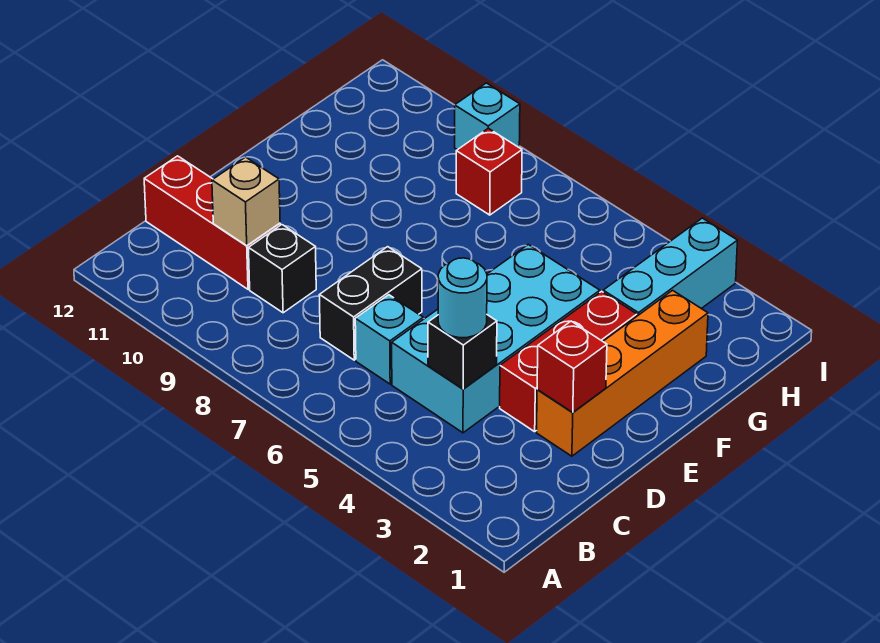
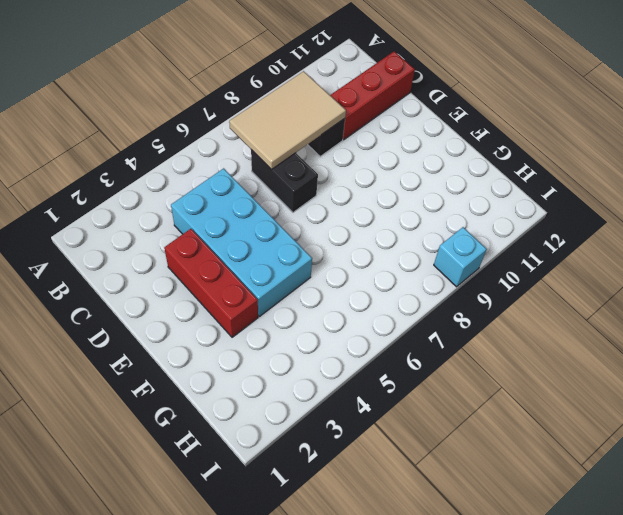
tan tile B7:C9 level 2 -> none
none -> cyan brick C6 level 1
none -> orange brick D2:G2 level 1
none -> cyan brick G3:I3 level 1

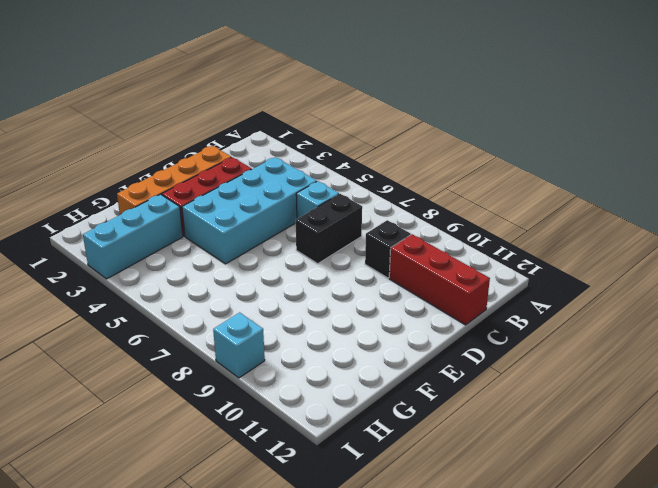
none -> red brick H8 level 1
none -> black brick C4 level 2
none -> tan brick C10 level 2

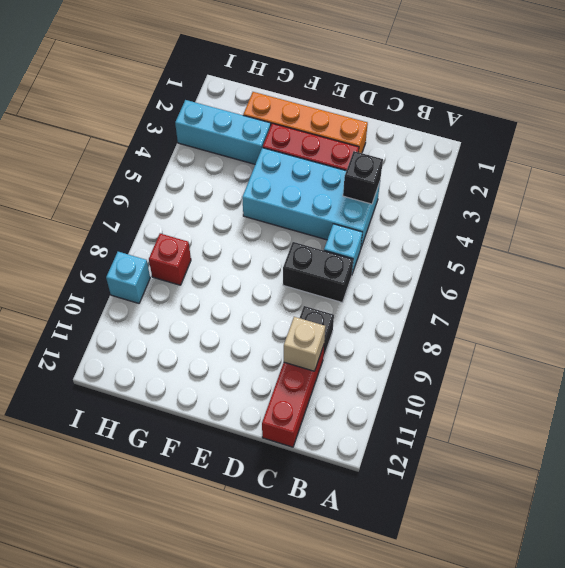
none -> red brick D2 level 2
none -> cyan round brick C4 level 3

